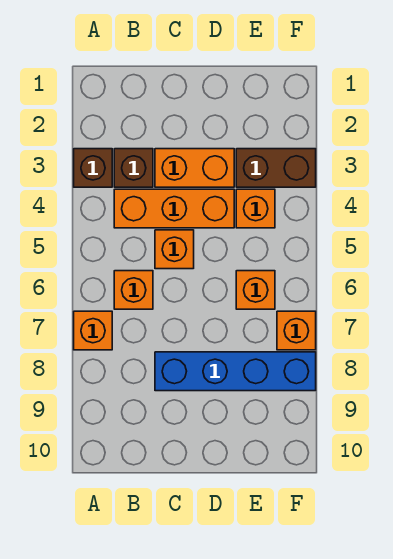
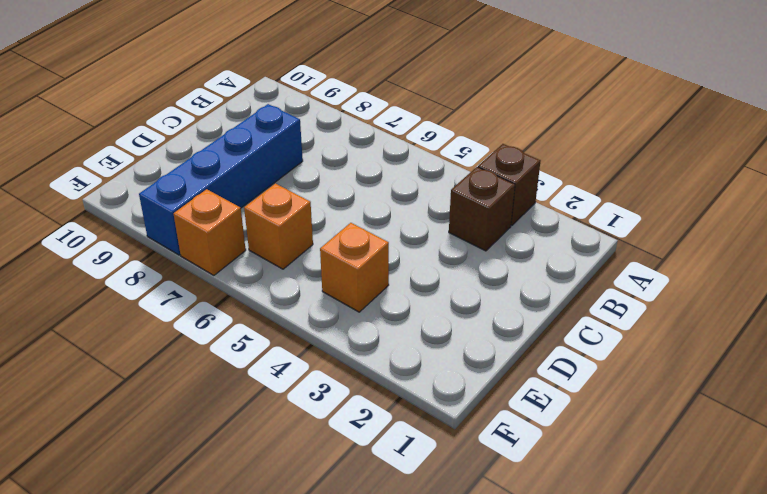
none -> orange brick A7 level 1
none -> orange brick B4:D4 level 1
none -> orange brick B6 level 1

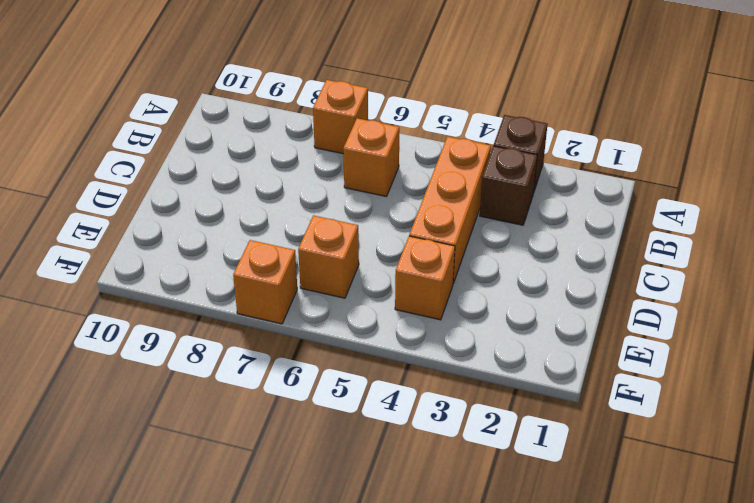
none -> orange brick C3:D3 level 1
none -> orange brick C5 level 1
none -> blue brick C8:F8 level 1

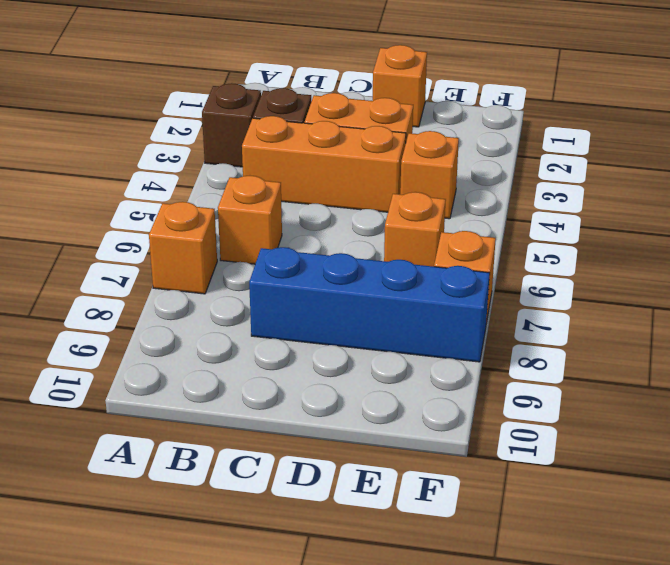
orange brick D1 level 1 -> orange brick C5 level 1
none -> brown brick E3:F3 level 1

